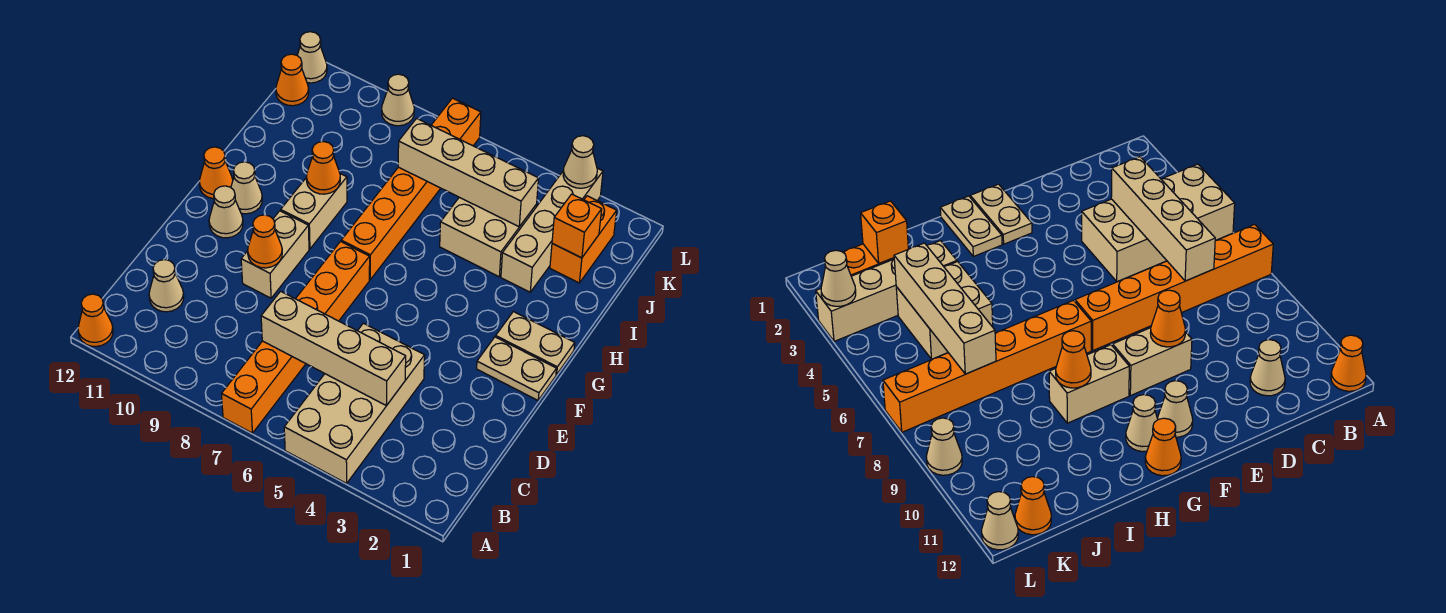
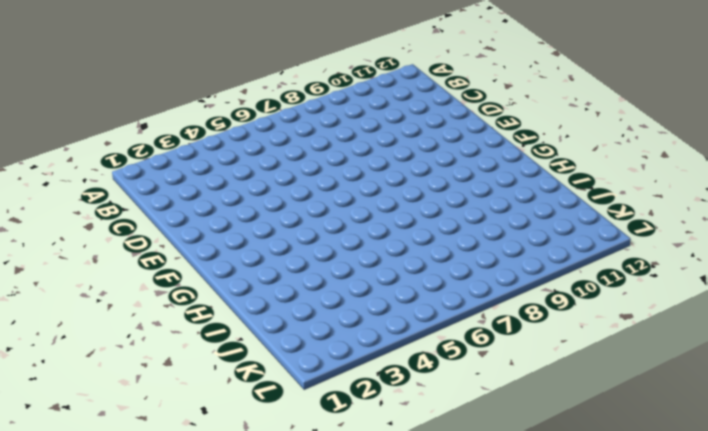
none -> tan brick A4:D5 level 1
none -> orange brick A7:F7 level 1
none -> orange cone A12 level 1

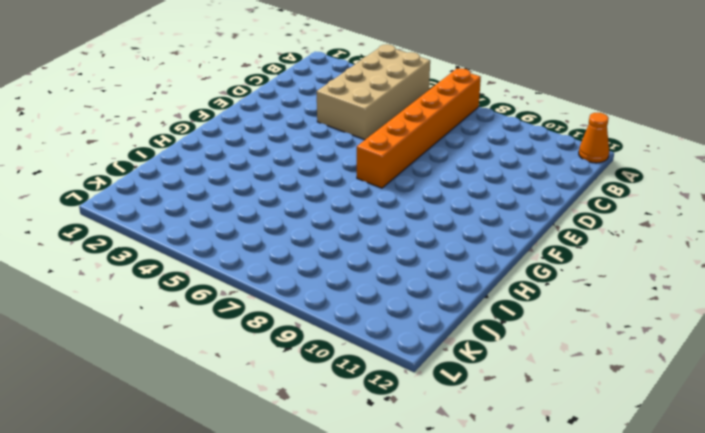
none -> tan cone C11 level 1
none -> tan brick E9:F9 level 1
none -> tan plate F1:F2 level 1

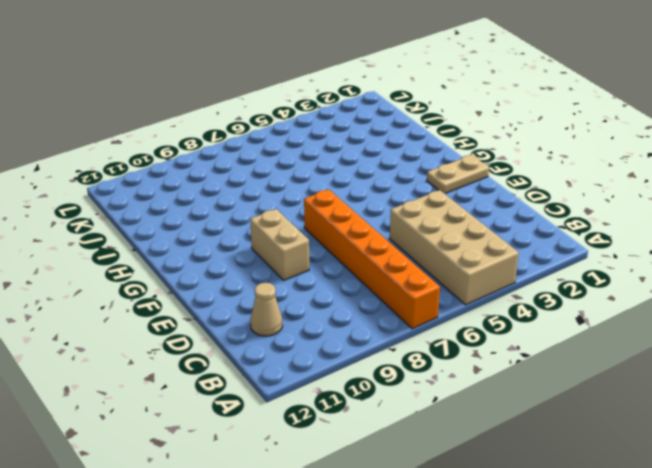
none -> orange cone A12 level 1
none -> tan cone F11 level 1
none -> tan plate G1:G2 level 1

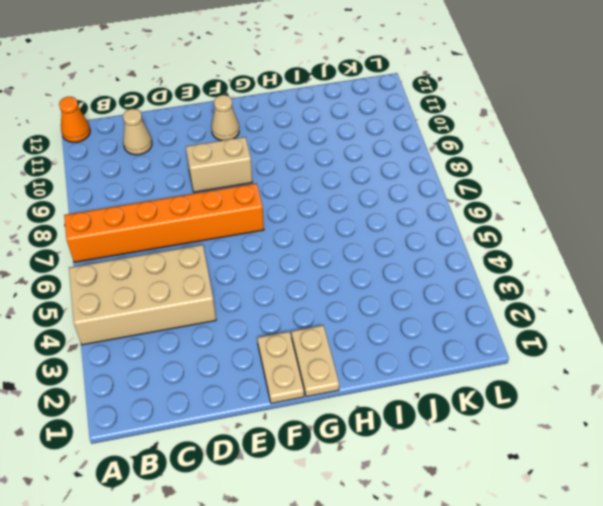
none -> orange brick G7:L7 level 1
none -> tan brick G9:H9 level 1
none -> tan cone G11 level 1

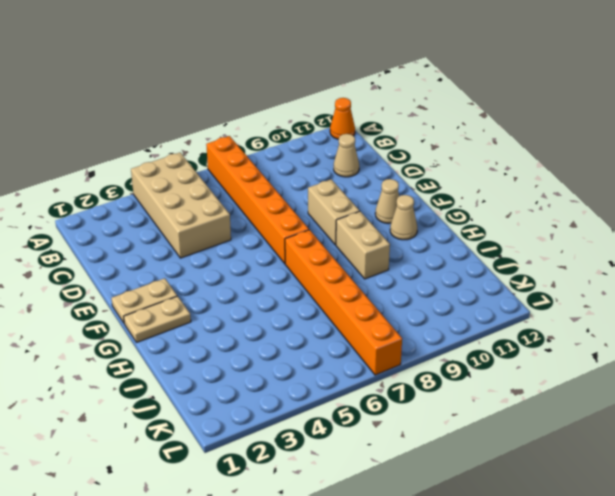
none -> orange cone G12 level 1
none -> tan brick I3:L3 level 1
none -> tan brick I4:J5 level 1

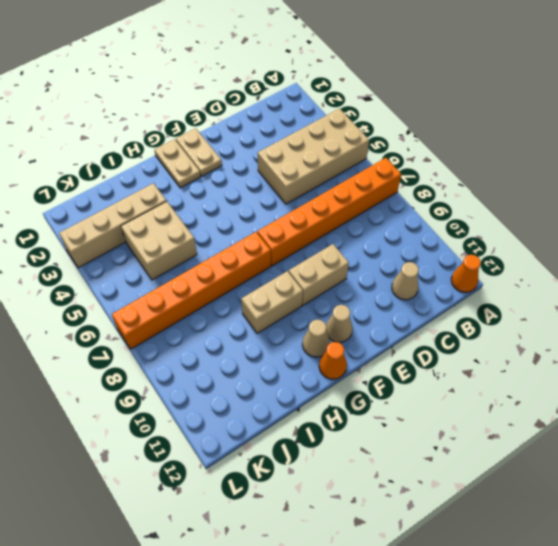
none -> orange brick J2:K2 level 1
none -> orange cone K12 level 1
none -> tan cone L9 level 1

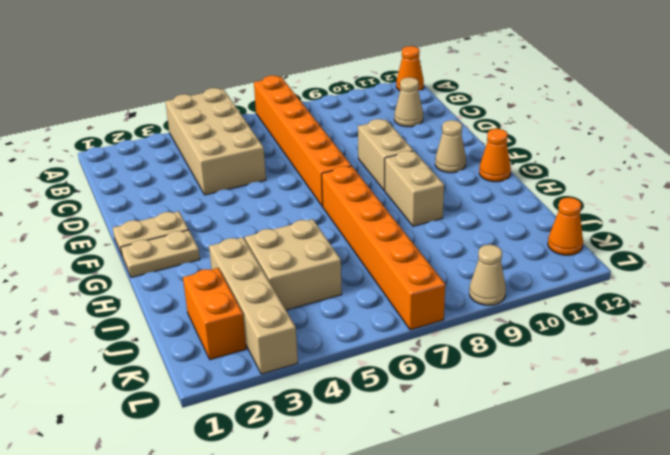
none -> tan cone G11 level 1
none -> tan cone L12 level 1
none -> tan brick C4:C7 level 2

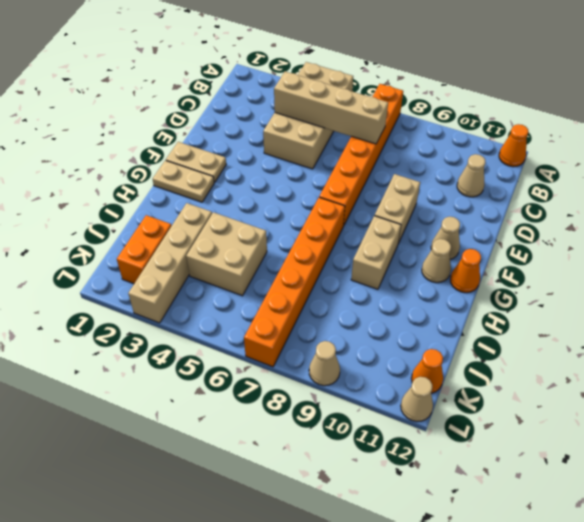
none -> orange cone E9 level 2
none -> orange cone H9 level 2
none -> orange brick J2 level 2

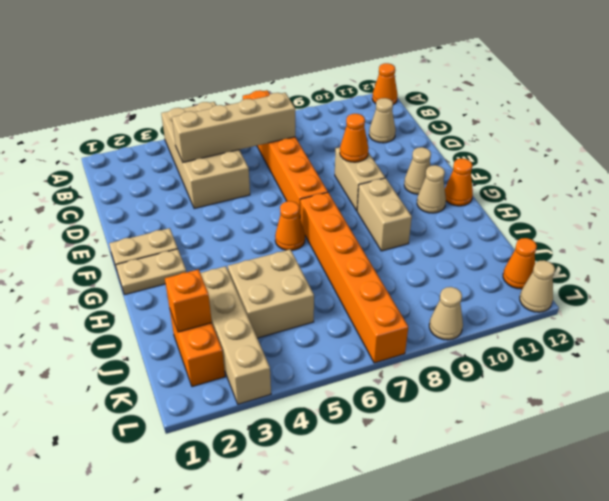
orange cone G6 level 1 -> orange cone H9 level 2
none -> tan brick J4:J7 level 2
none -> tan cone L3 level 2

